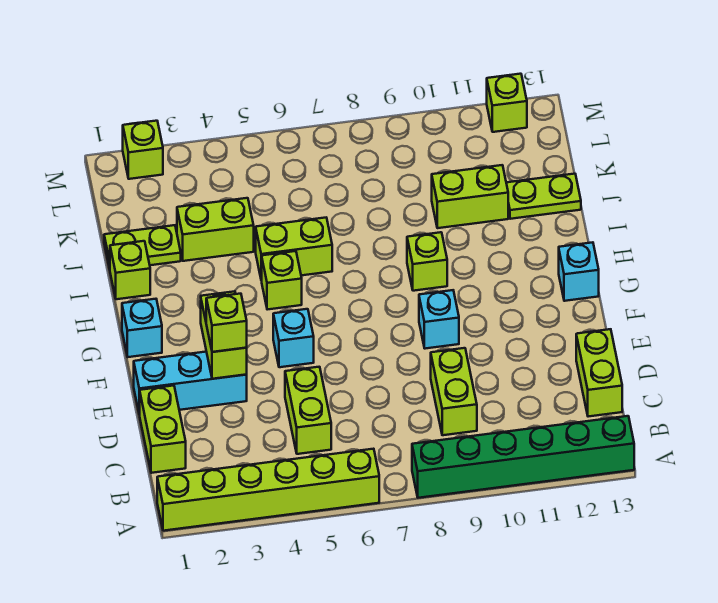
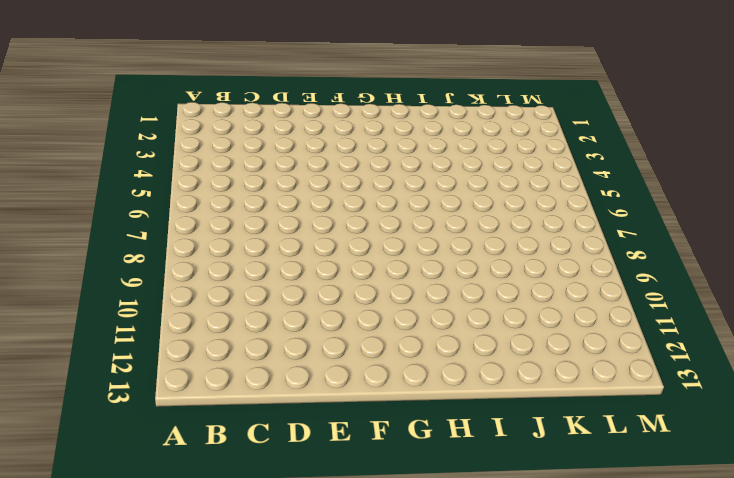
none -> lime brick A1:A6 level 1
none -> green brick A8:A13 level 1
none -> lime brick C1:D1 level 1

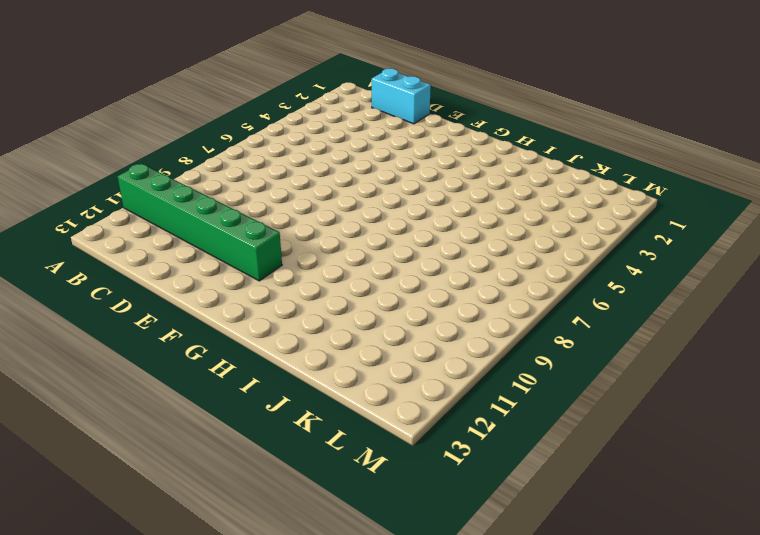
green brick A11:F11 level 1 -> green brick A8:A13 level 1
cyan brick C1:D1 level 1 -> lime brick C1:D1 level 1
none -> lime brick A1:A6 level 1
none -> lime brick C5:D5 level 1
none -> lime brick C9:D9 level 1

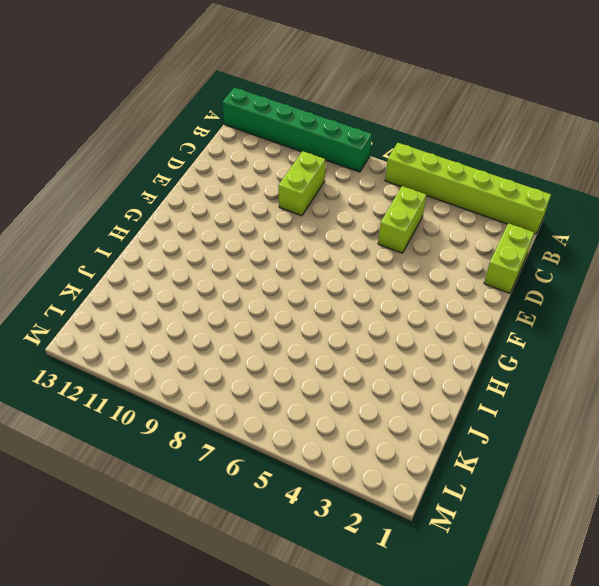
none -> lime brick C13:D13 level 1
none -> cyan brick E1:E3 level 1
none -> cyan brick F5 level 1

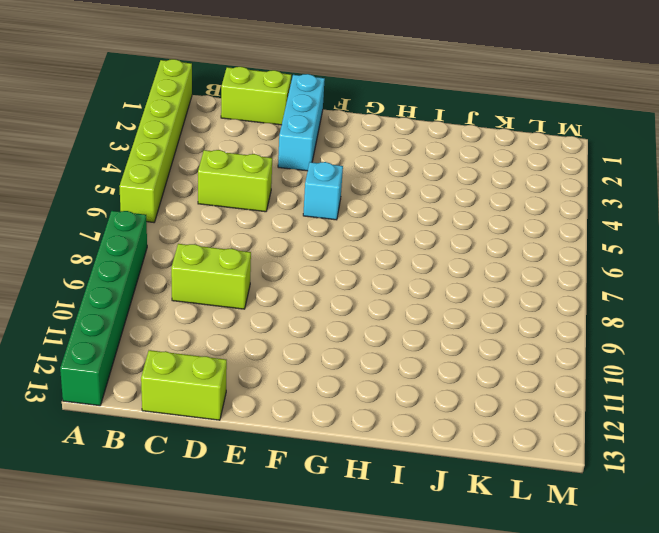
none -> cyan brick F9 level 1
none -> cyan brick G1 level 1
none -> cyan brick G13 level 1

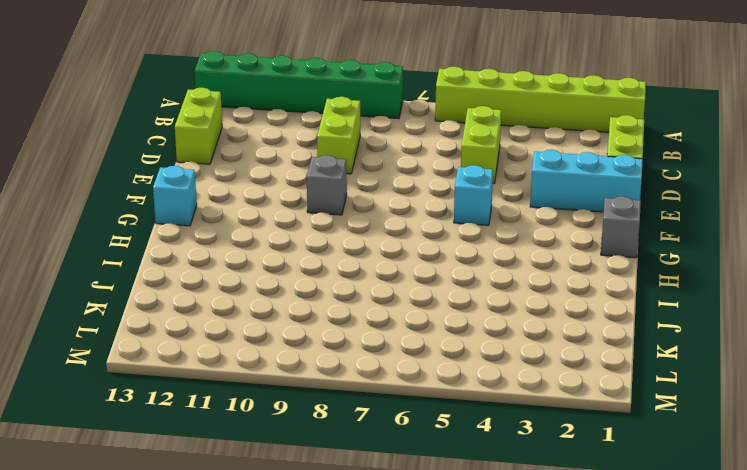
grey brick F9 level 1 -> cyan brick F9 level 1
grey brick G1 level 1 -> cyan brick G1 level 1
none -> lime brick H5 level 1
none -> lime brick H9 level 1
none -> lime brick I1 level 1

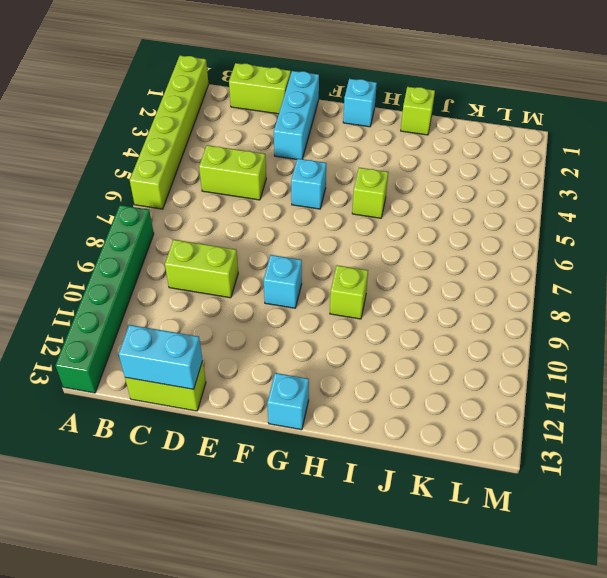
cyan brick C13:D13 level 2 -> none
none -> lime brick I5:I6 level 1
none -> lime plate J1:J2 level 1
none -> lime brick J3:J4 level 1

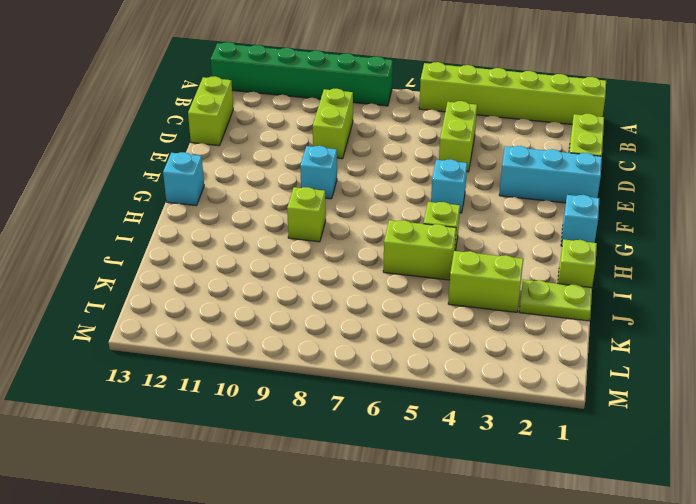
none -> lime brick J10:J11 level 1
none -> lime plate J12:J13 level 1
none -> lime brick M2 level 1

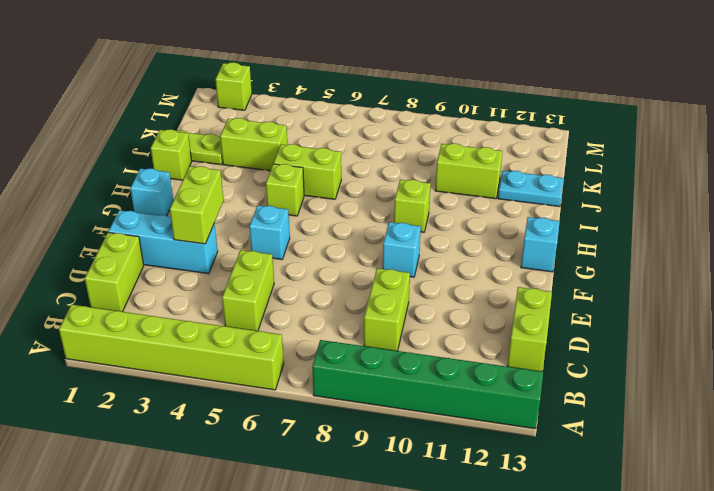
cyan plate J12:J13 level 1 -> lime plate J12:J13 level 1
none -> lime brick M12 level 1
none -> lime brick E3 level 3

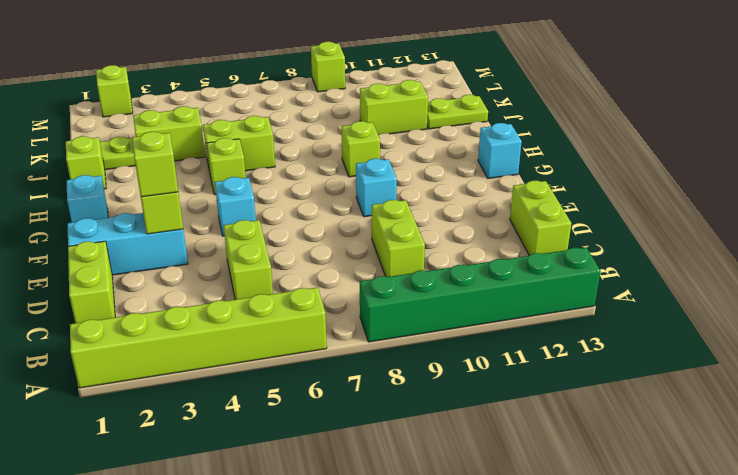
lime brick M9 level 1 -> lime brick M12 level 1

